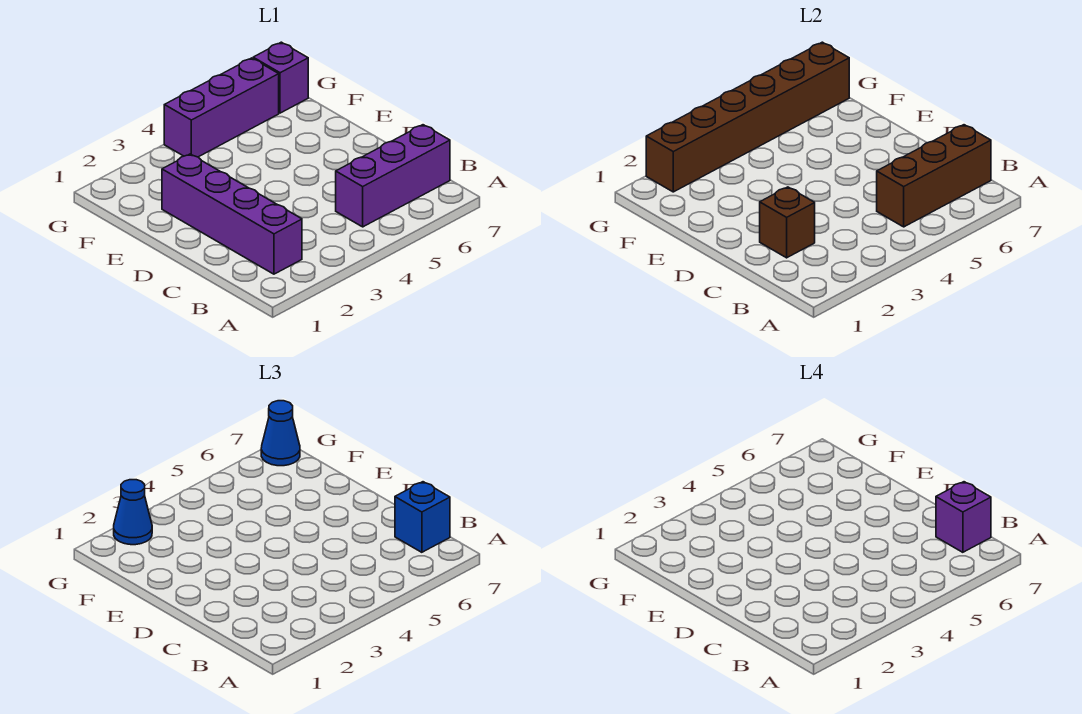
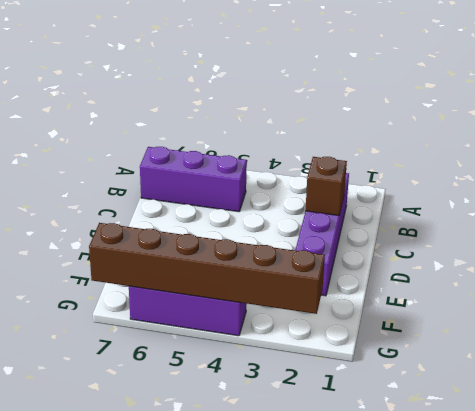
none -> purple brick G7 level 1
none -> brown brick B5:B7 level 2

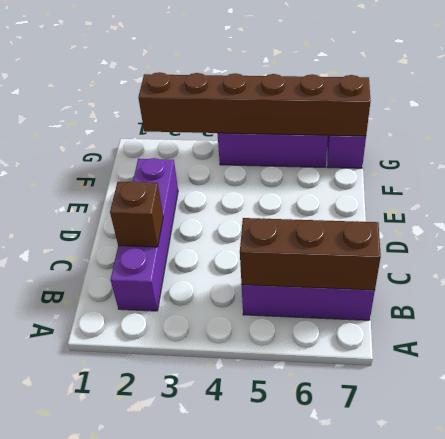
none -> blue brick B7 level 3
none -> blue cone G2 level 3

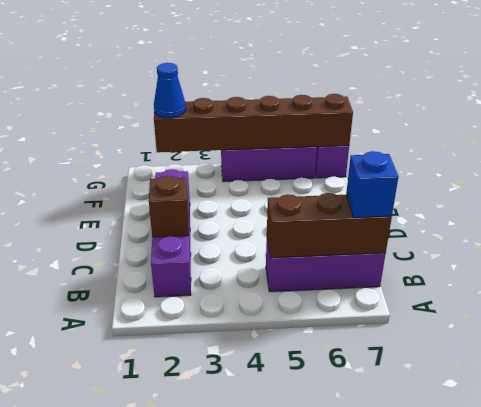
none -> blue cone G7 level 3
none -> purple brick B7 level 4

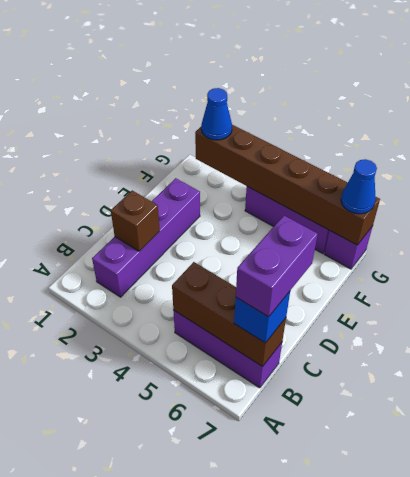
purple brick B7:C7 level 4 -> purple brick B7 level 4

